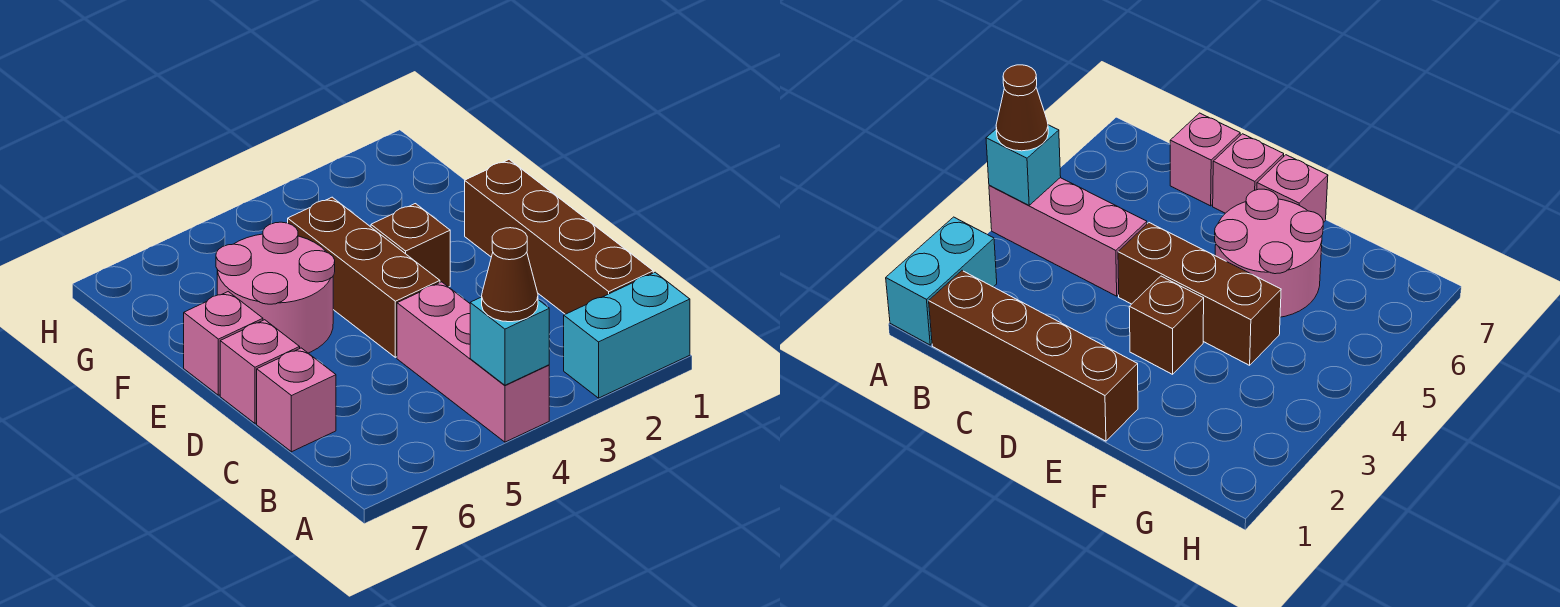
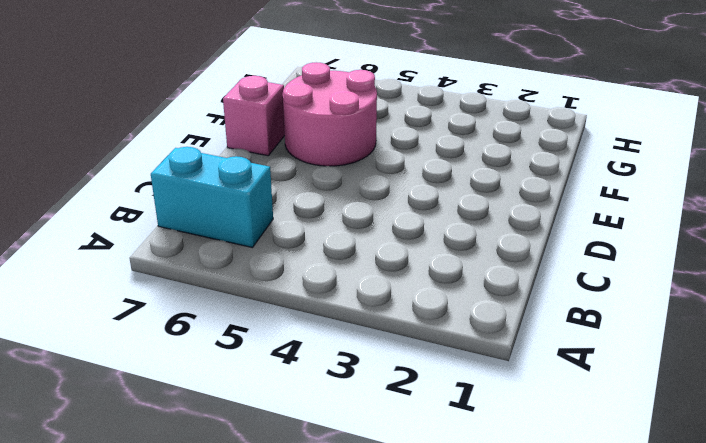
cyan brick B6:B7 level 1 -> cyan brick A1:A2 level 1
none -> pink brick A4:C4 level 1
none -> brown brick B1:E1 level 1

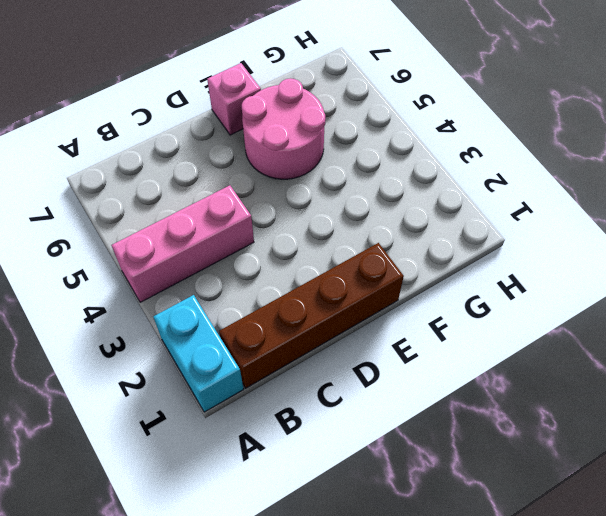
none -> pink brick C7 level 1
none -> brown brick D4:F4 level 1

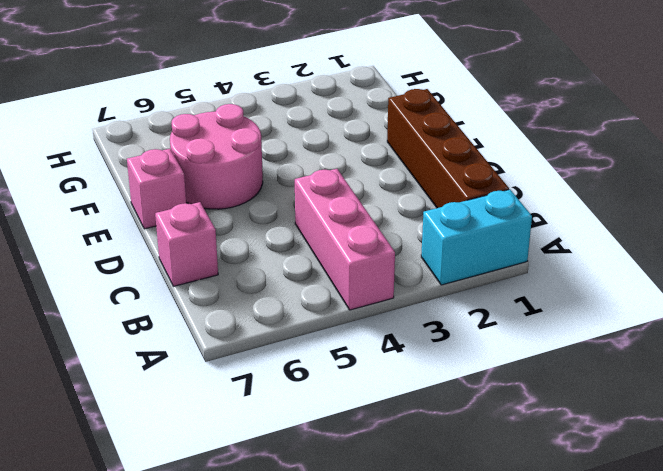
none -> brown brick D4:F4 level 1
none -> pink brick D7 level 1

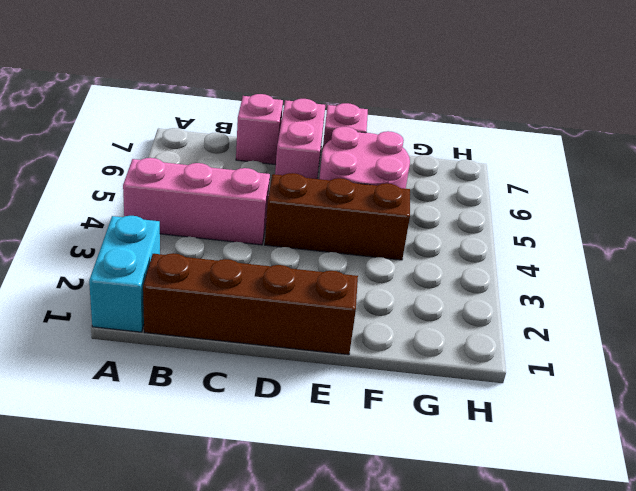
pink brick D6:D7 level 1 -> pink brick D7 level 1
none -> brown brick E3 level 1
none -> cyan brick A4 level 2

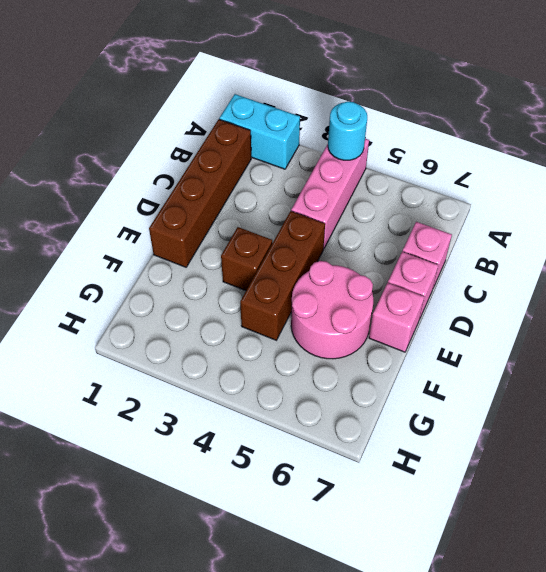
cyan round brick A4 level 2 -> cyan brick A4 level 2
none -> brown cone A4 level 3

